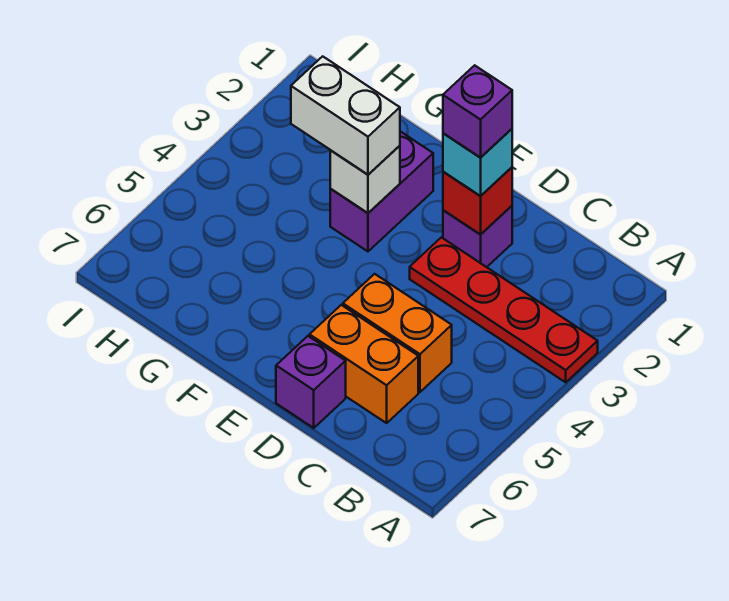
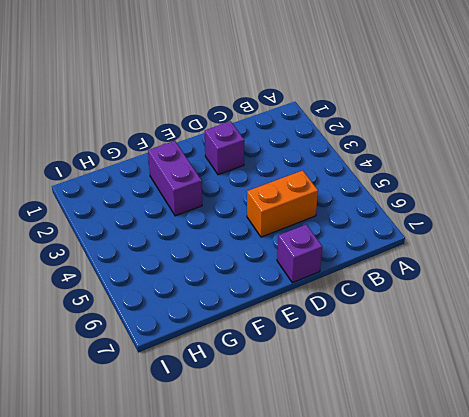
none -> red plate A3:D3 level 1
none -> orange brick C6:D6 level 1

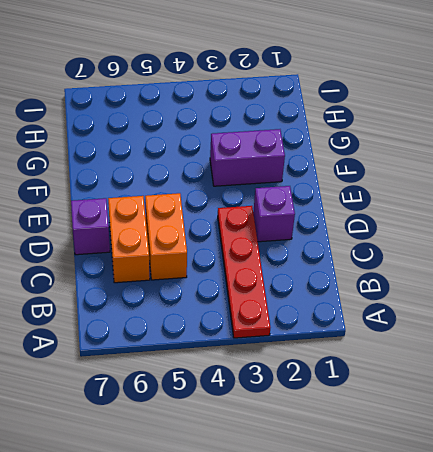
none -> red brick D2 level 2
none -> white brick F3 level 2

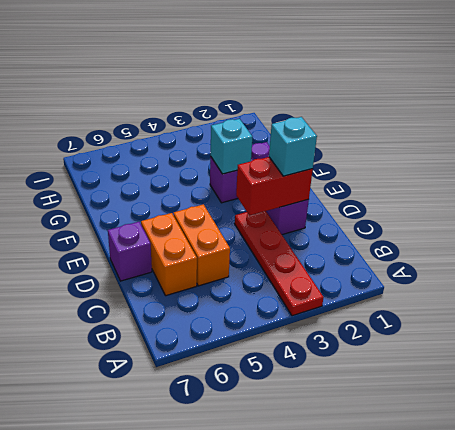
red brick D2:D3 level 2 -> red brick D2 level 2
cyan brick F3 level 2 -> white brick F3 level 2
none -> white brick F3:G3 level 3
none -> purple brick D2 level 4

